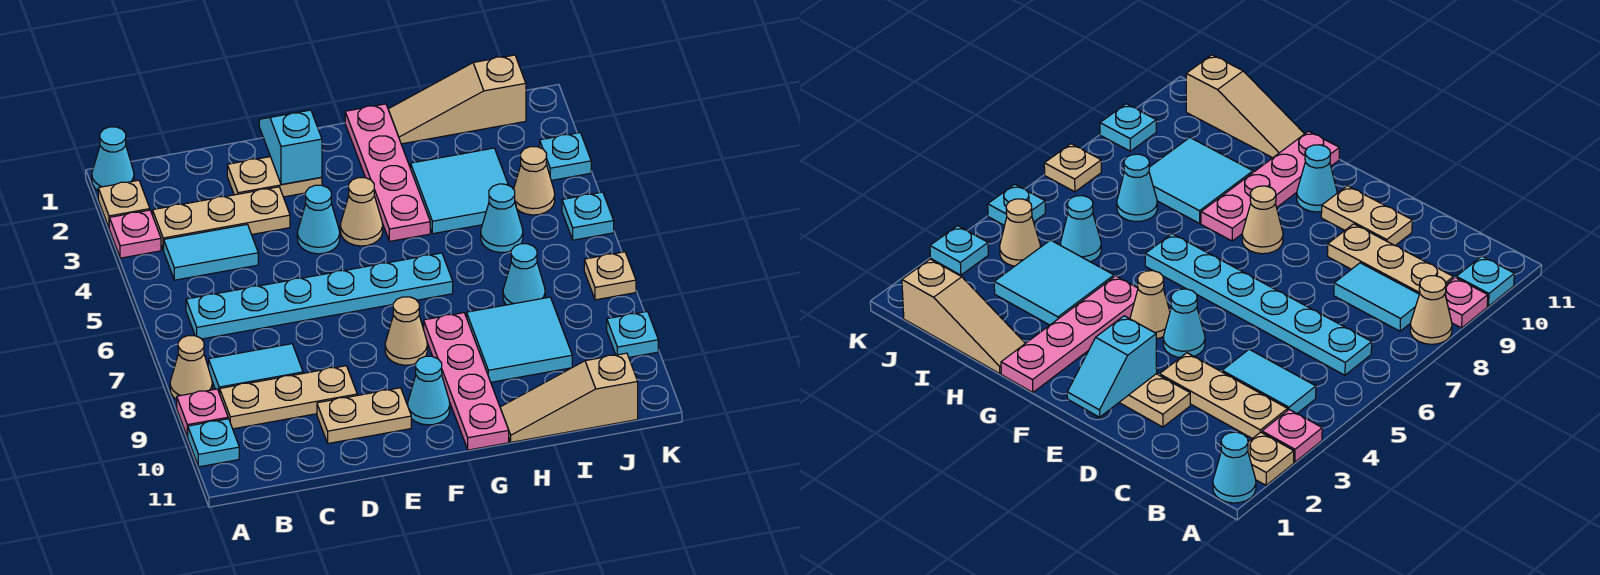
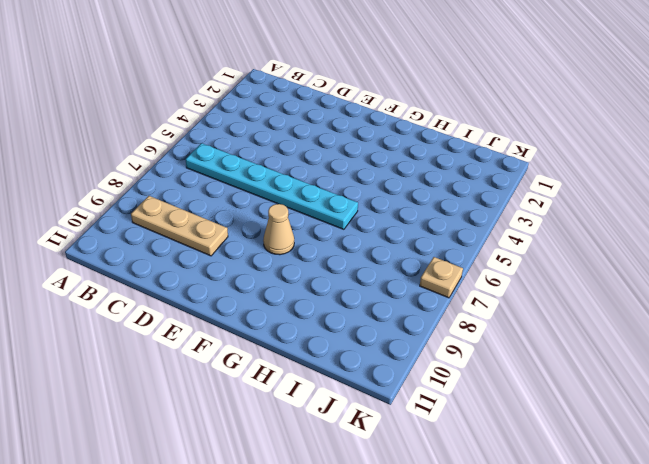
none -> cyan cone A1 level 1
none -> tan plate A2 level 1
none -> pink plate A3 level 1
none -> tan cone A8 level 1

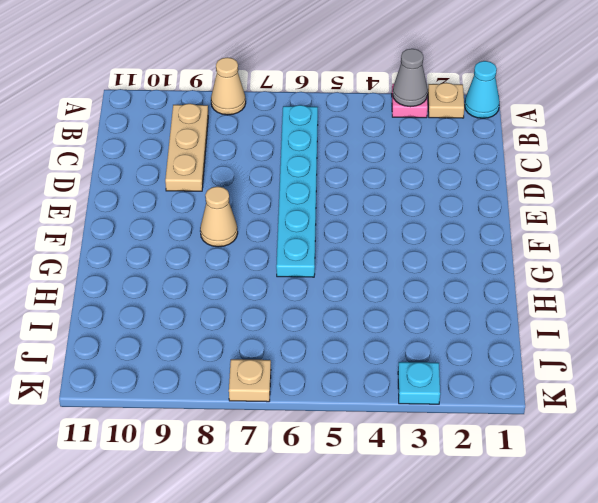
grey cone A3 level 2 -> none
none -> pink plate A9 level 1
none -> cyan plate A10 level 1
none -> tan plate B3:D3 level 1
none -> cyan tile B4:C4 level 1

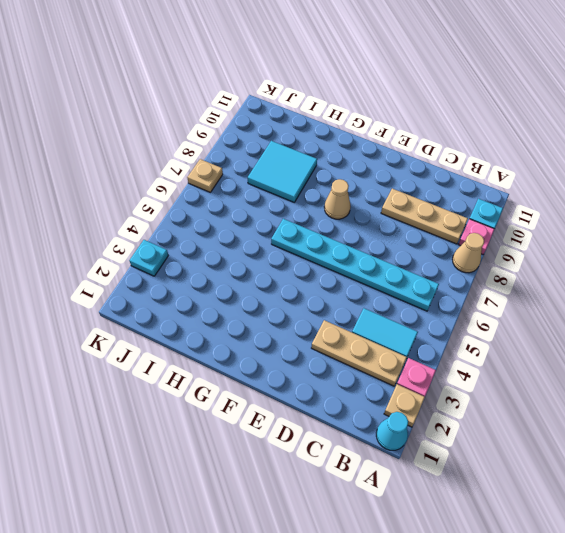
none -> cyan tile B8:C8 level 1
none -> tan plate D2:E2 level 1
none -> tan plate D10:E10 level 1
none -> cyan cone E4 level 1

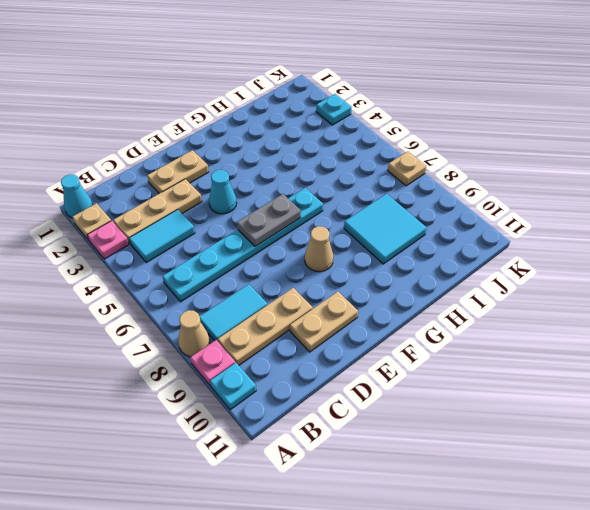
grey plate E6:F6 level 2 -> none
none -> tan cone F4 level 1
none -> cyan cone F10 level 1
none -> pink plate G1:G4 level 1
none -> pink plate G8:G11 level 1

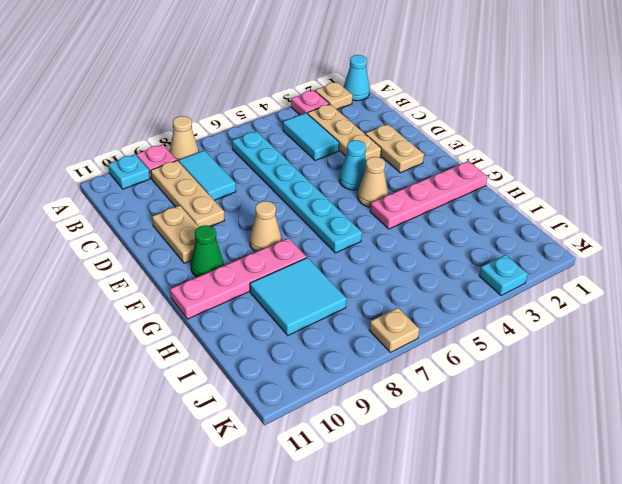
green cone F10 level 1 -> cyan cone F10 level 1
none -> tan slope H1:J1 level 1 top J
none -> cyan tile H3:I4 level 1
none -> tan slope H11:J11 level 1 top J
none -> cyan cone I5 level 1

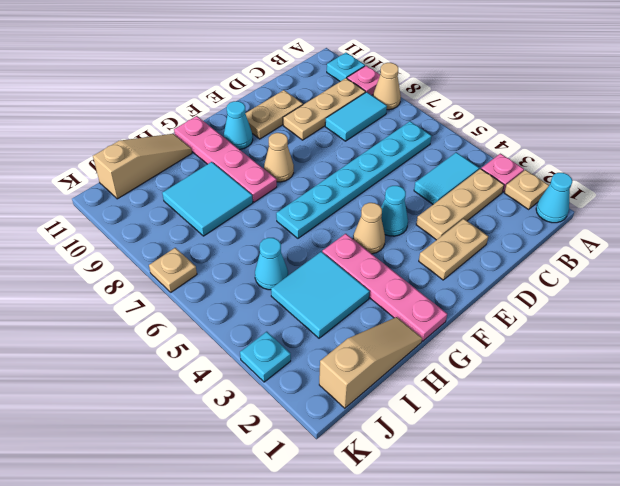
none -> cyan cone I7 level 1
none -> tan cone J4 level 1
none -> cyan plate K5 level 1
none -> cyan plate K9 level 1

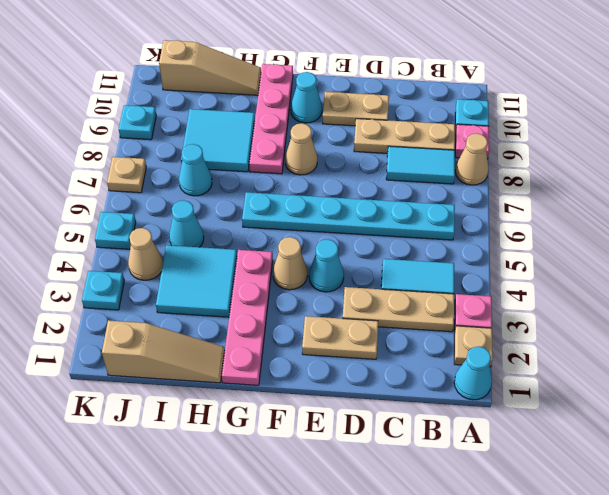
none -> cyan slope E1:E2 level 2 top 2

